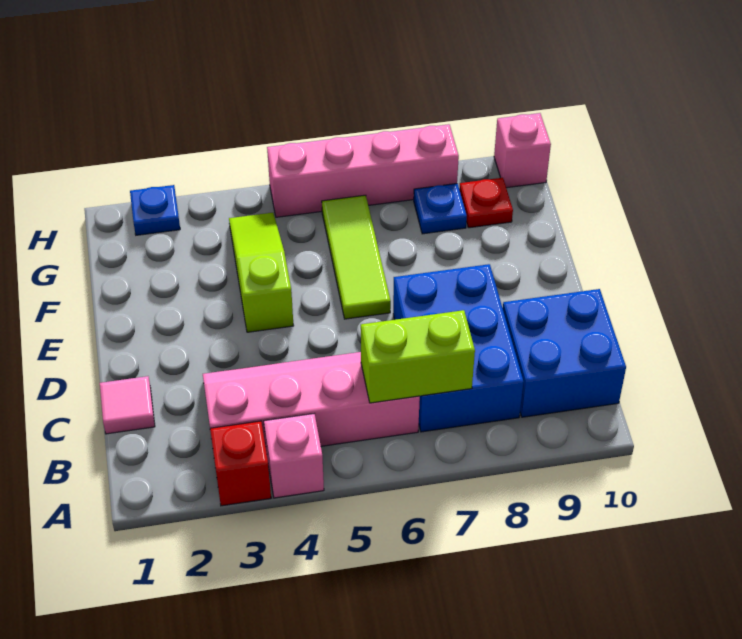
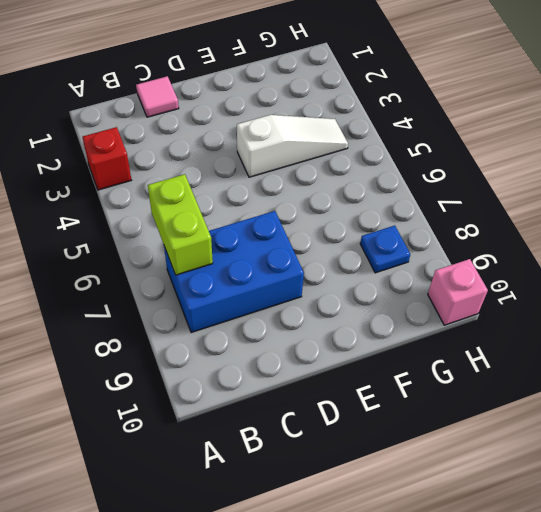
white slope E4:G4 level 1 top E -> lime slope E4:G4 level 1 top E
none -> pink brick A4 level 1
none -> pink slope B3:C6 level 1 top B
none -> blue brick B9:C10 level 1

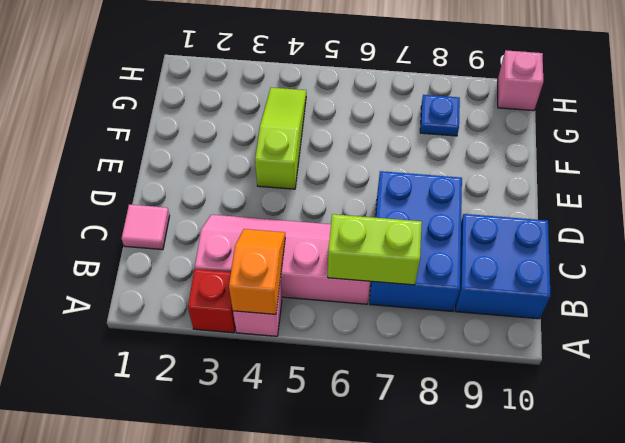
orange slope A4:B4 level 2 top A -> none
none -> lime tile E6:G6 level 1
none -> red plate G9 level 1
none -> blue plate H2 level 1

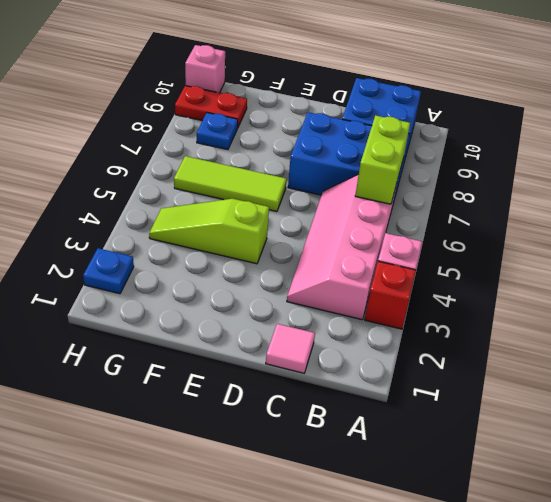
red plate G9:H9 level 1 -> red plate G9 level 1
none -> pink brick H5:H8 level 1

